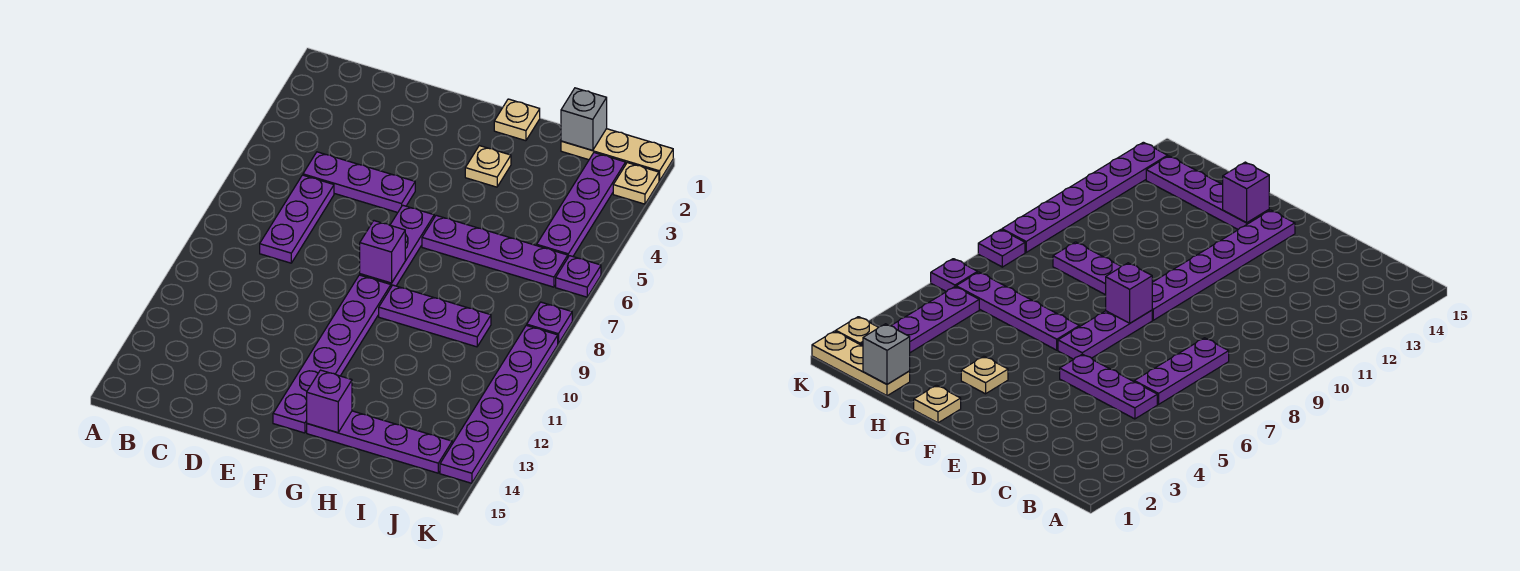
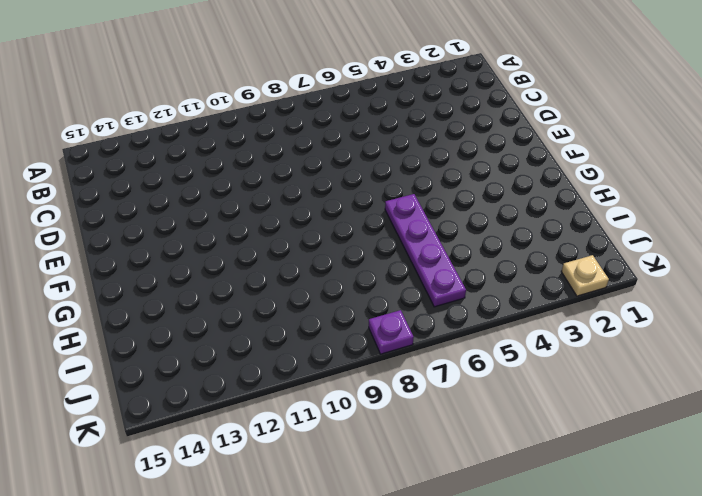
none -> purple plate C5:E5 level 1
none -> purple plate C6:C8 level 1
none -> purple plate F6:F8 level 1

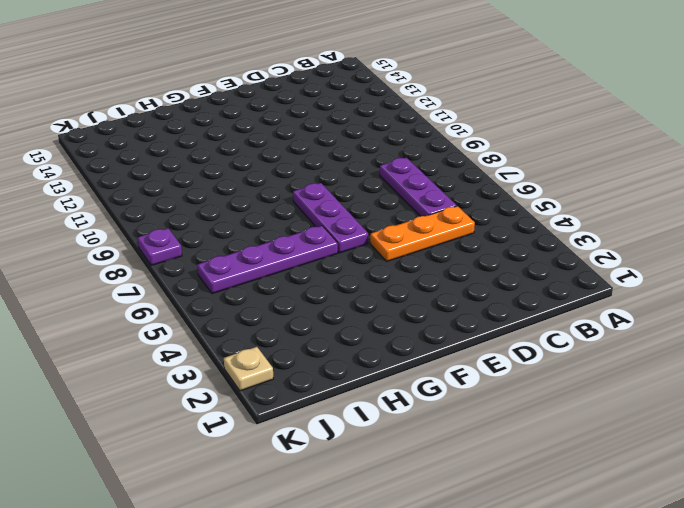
orange plate C5:E5 level 1 -> purple plate C5:E5 level 1
none -> purple plate F9:F14 level 1
none -> tan plate G1 level 1
none -> tan plate G3 level 1

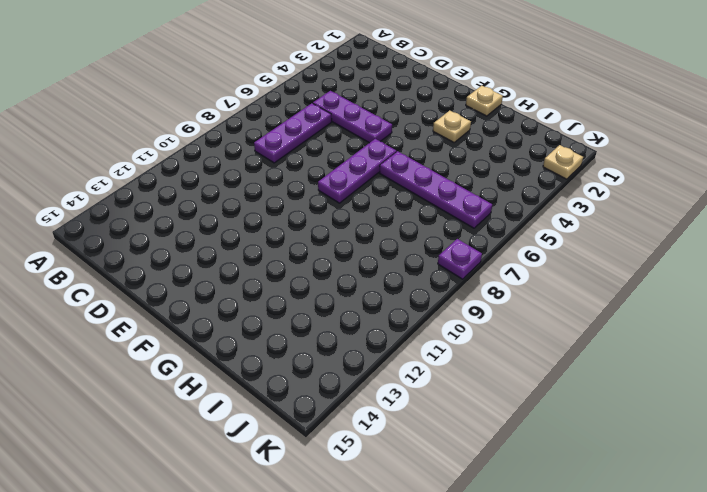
none -> purple plate F9:F14 level 1
none -> purple plate G9:I9 level 1
none -> purple plate G14:J14 level 1

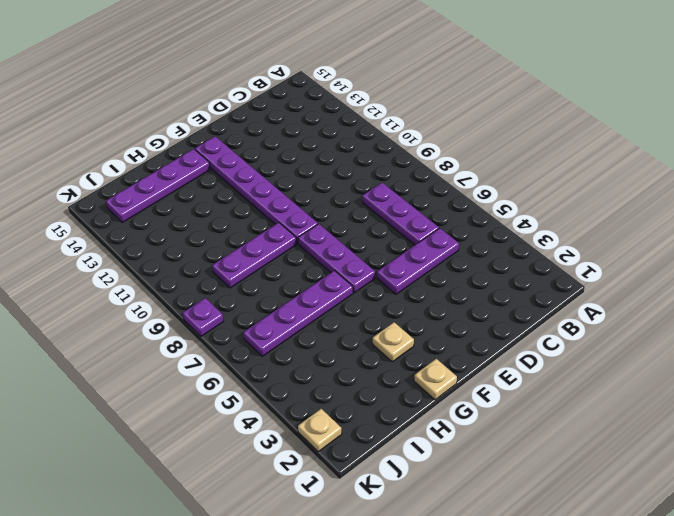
none -> tan plate I1:K1 level 1
none -> purple plate J2:J5 level 1
none -> purple plate K6 level 1

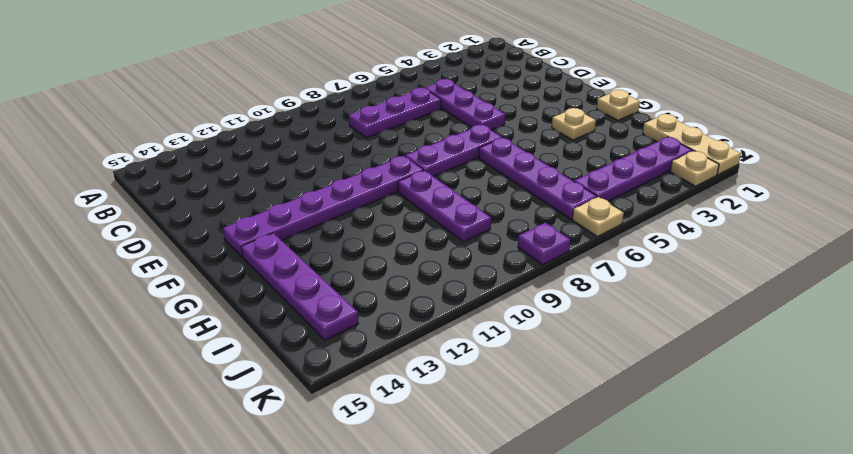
tan plate K6 level 1 -> purple plate K6 level 1
none -> purple plate K9:K14 level 1
none -> purple brick F8 level 2
none -> purple brick G14 level 2

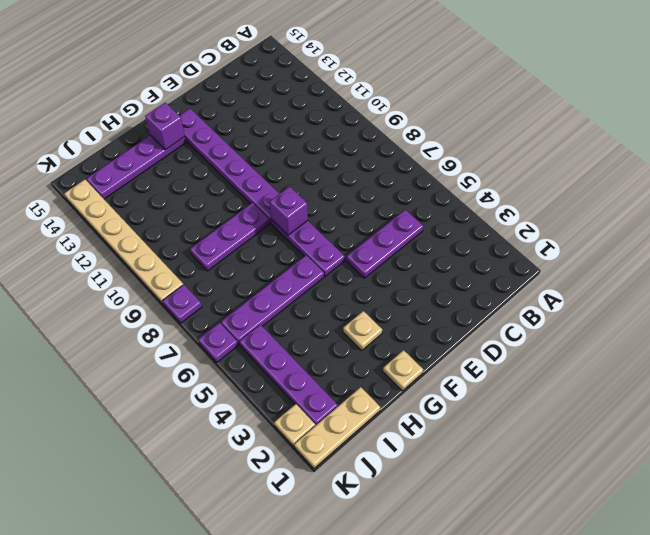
tan plate K9:K14 level 1 -> purple plate K9:K14 level 1
none -> purple plate C6:C8 level 1
none -> grey brick I1 level 2

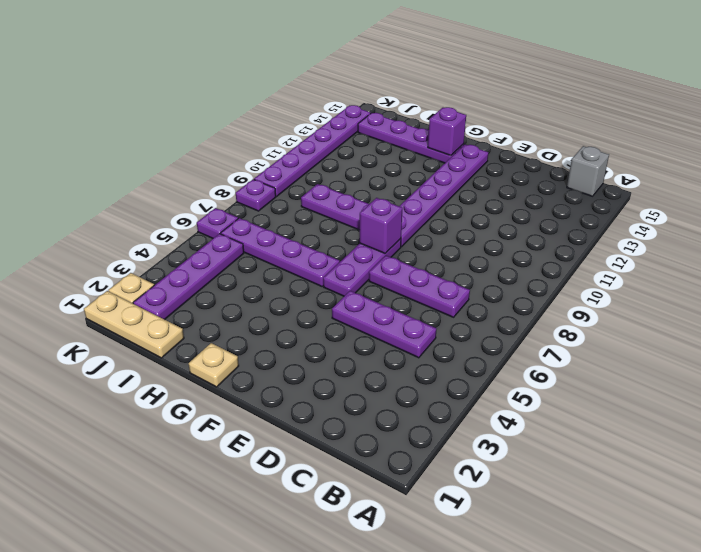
grey brick B15 level 1 -> grey brick I1 level 2
purple plate C7:E7 level 1 -> purple plate C6:C8 level 1
none -> tan plate G3 level 1

